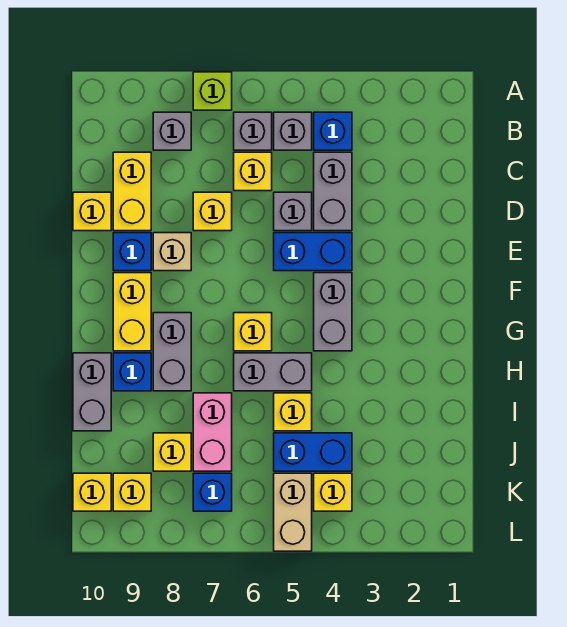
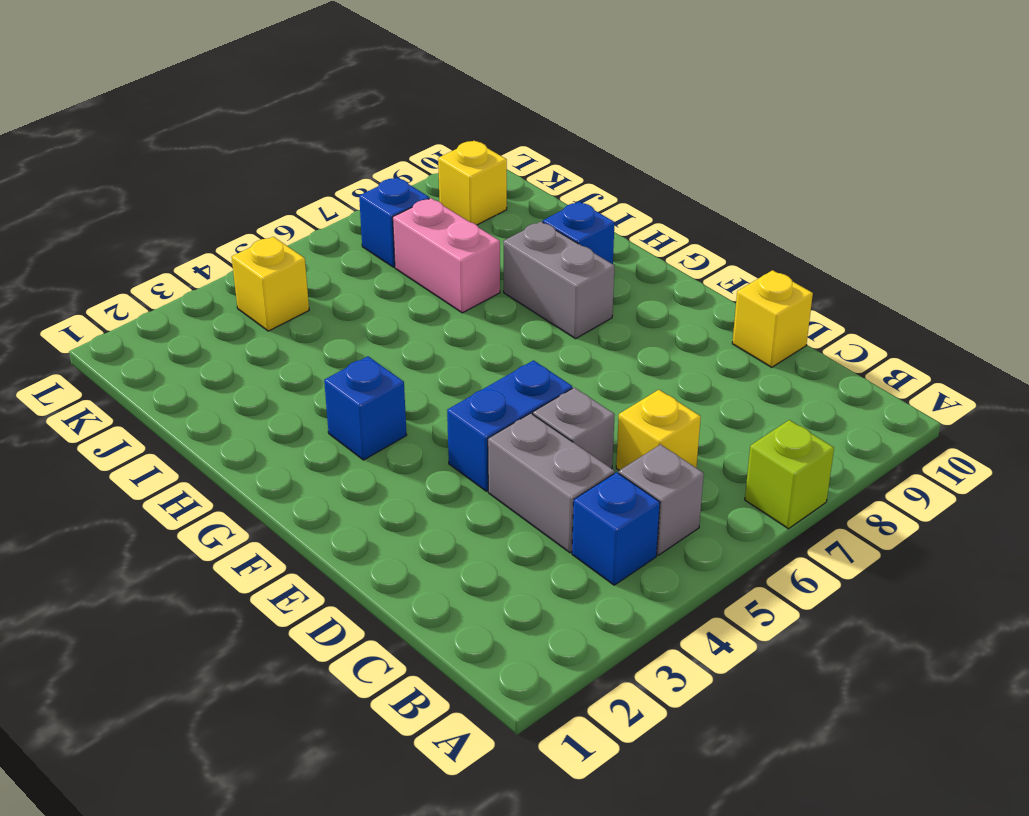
blue brick G3 level 1 -> blue brick E9 level 1
none -> grey brick B6 level 1
none -> grey brick B8 level 1
none -> yellow brick C9:D9 level 1
none -> yellow brick D7 level 1

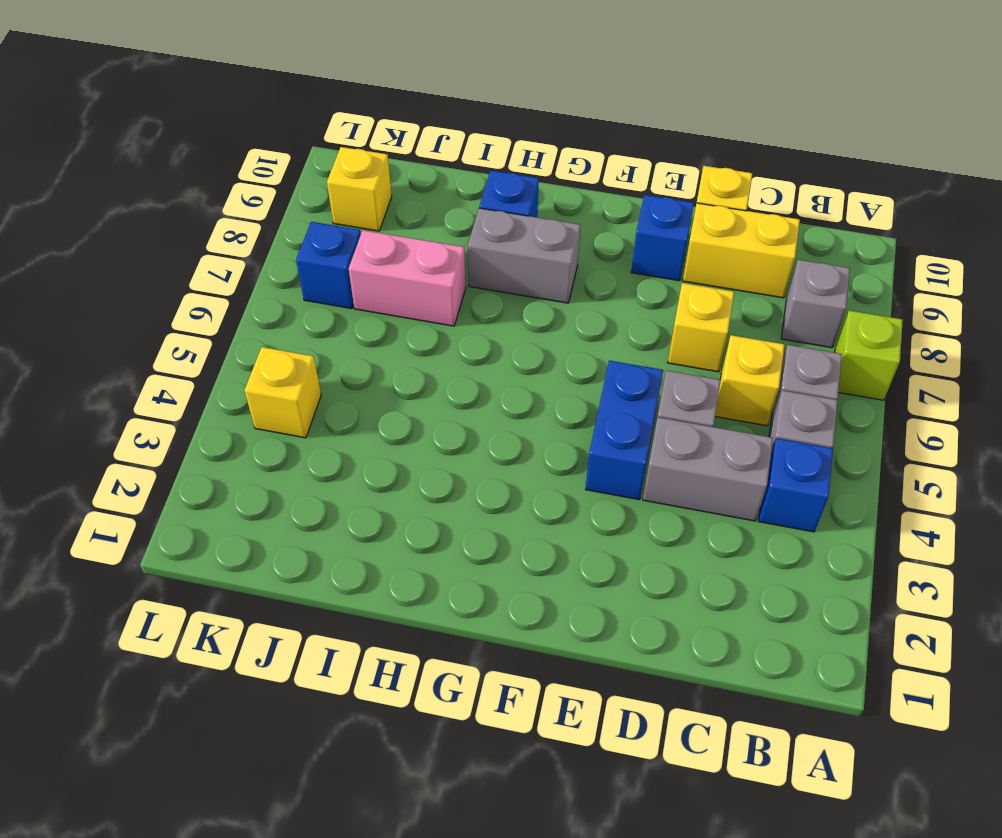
none -> tan brick E8 level 1
none -> grey brick F4:G4 level 1
none -> yellow brick F9:G9 level 1
none -> yellow brick G6 level 1

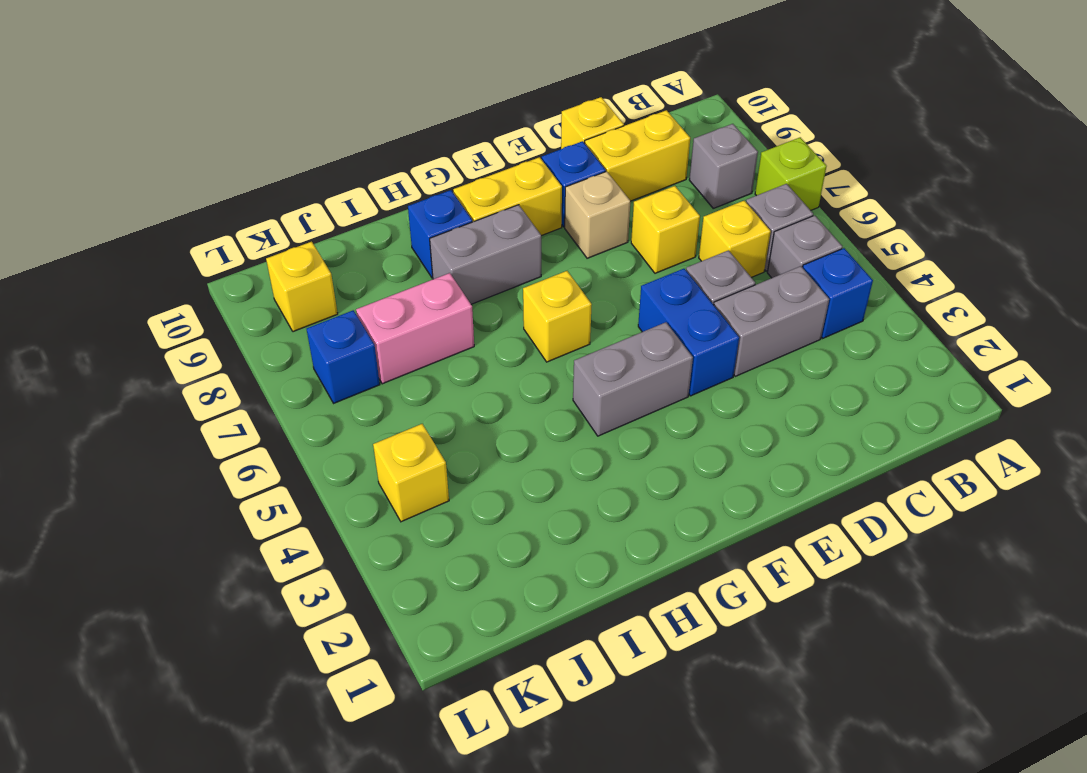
none -> grey brick H5:H6 level 1
none -> grey brick H10:I10 level 1
none -> yellow brick I5 level 1
none -> blue brick J4:J5 level 1

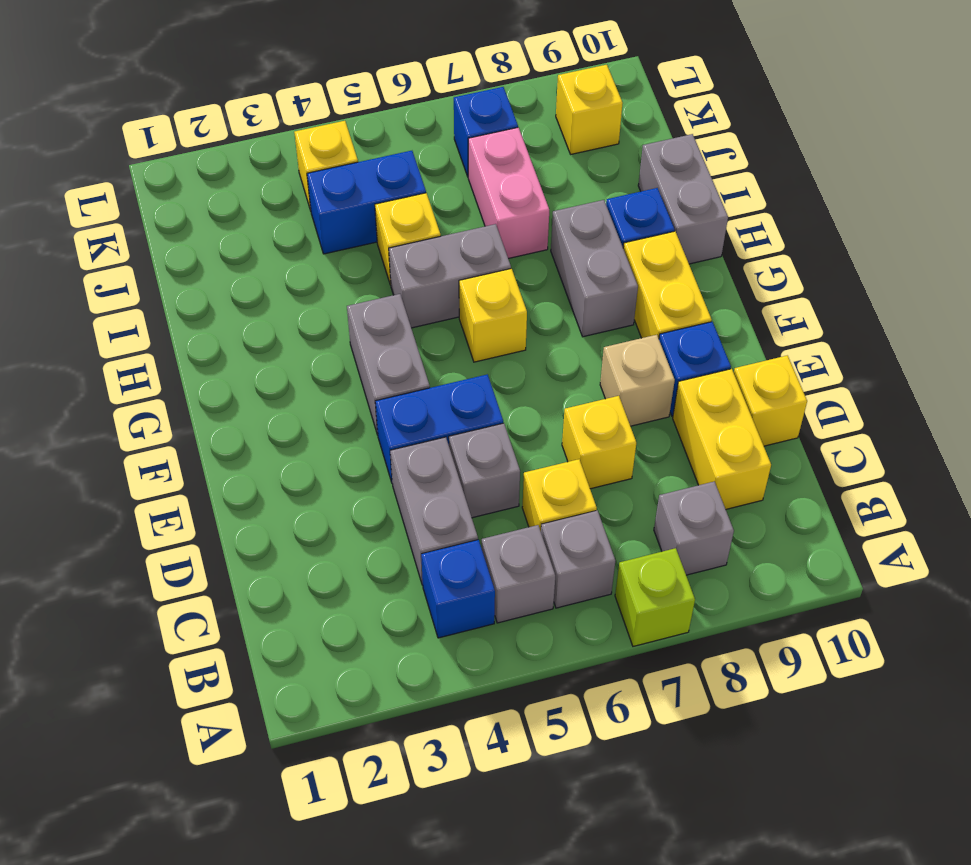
none -> yellow brick J8 level 1
none -> tan brick K5:L5 level 1
none -> yellow brick K10 level 1

